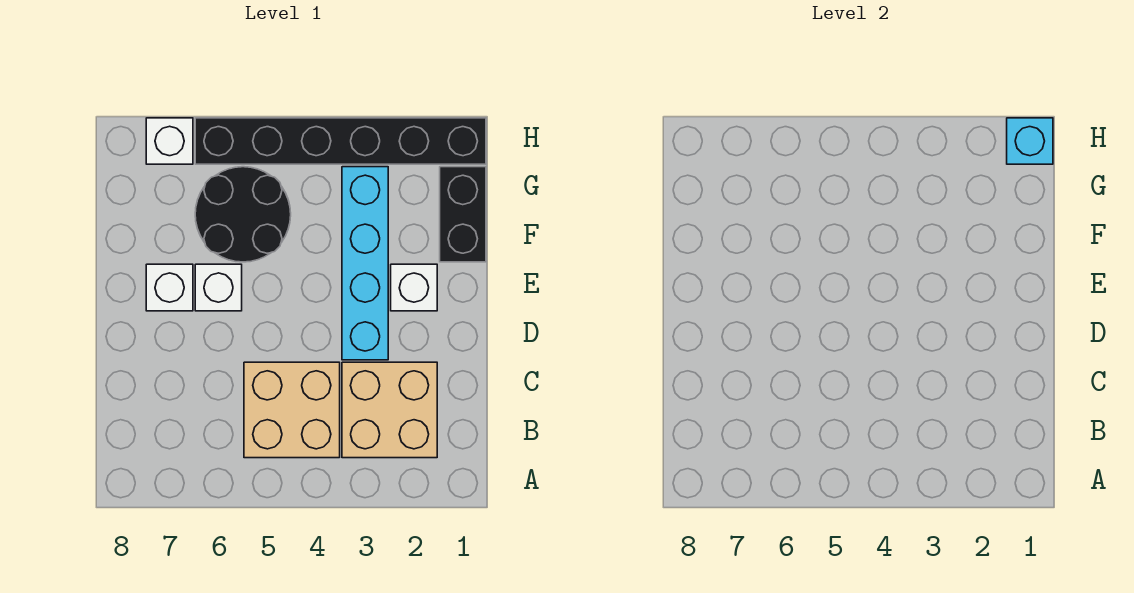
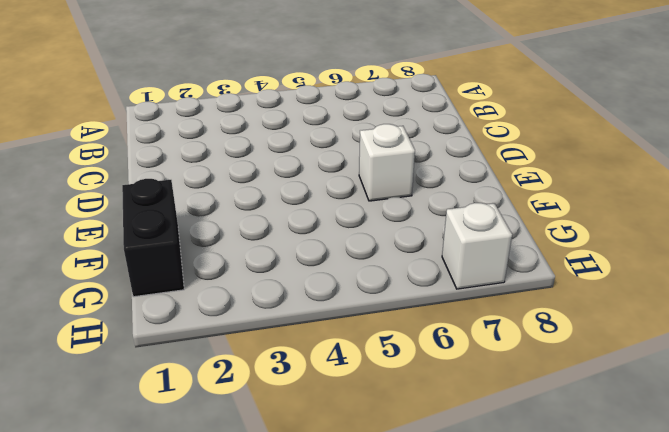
none -> tan brick B2:C3 level 1
none -> tan brick B4:C5 level 1

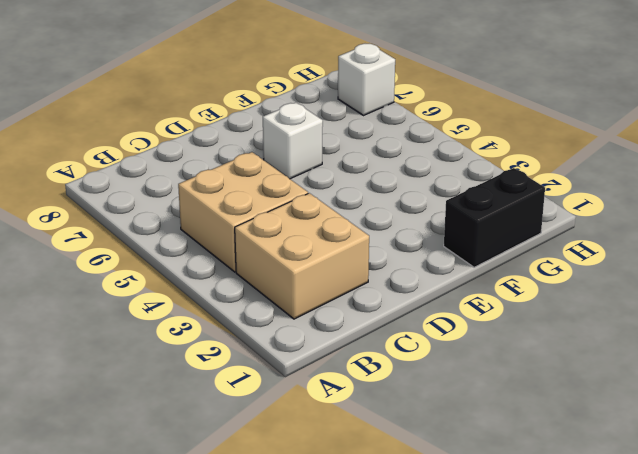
none -> cyan brick D3:G3 level 1
none -> white brick E2 level 1

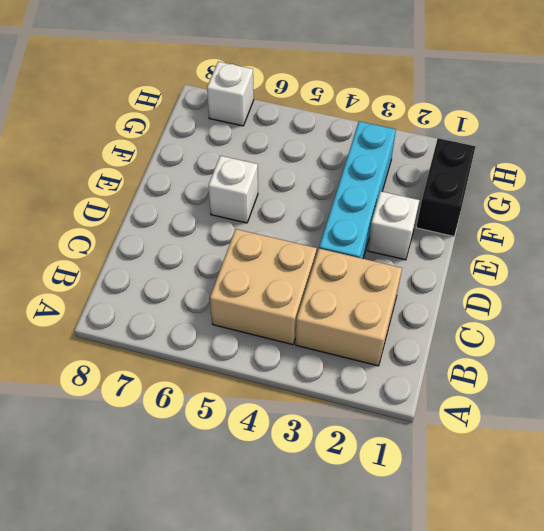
none -> white brick E7 level 1
none -> black round brick F5:G6 level 1

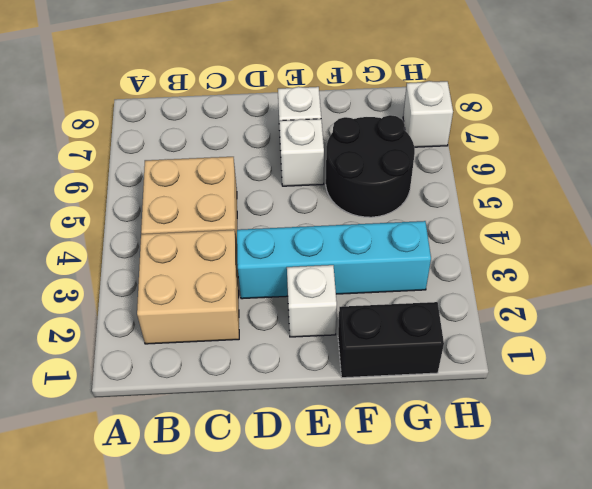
none -> black brick H1:H6 level 1
none -> cyan brick H1 level 2

